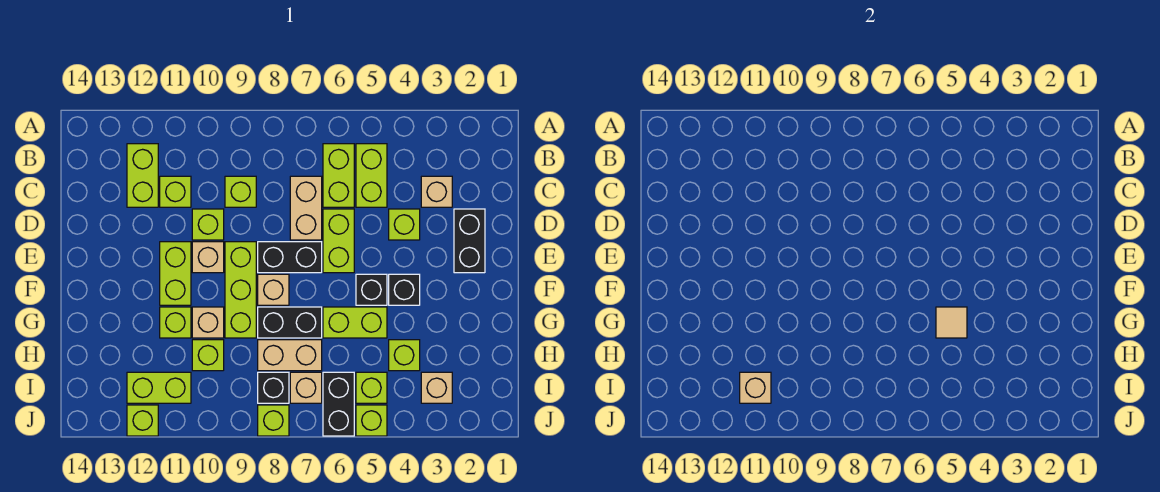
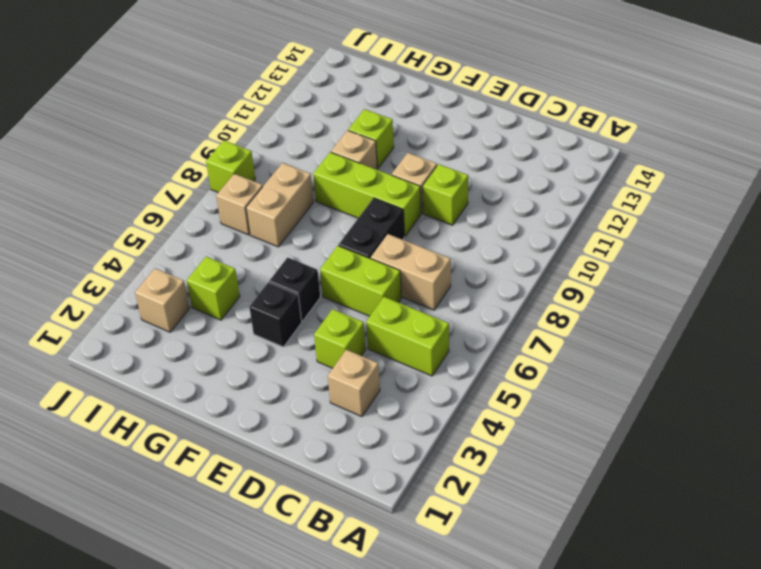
none -> lime brick B6:C6 level 1
none -> lime brick B12:C12 level 1
none -> lime brick C9 level 1
none -> lime brick C11 level 1

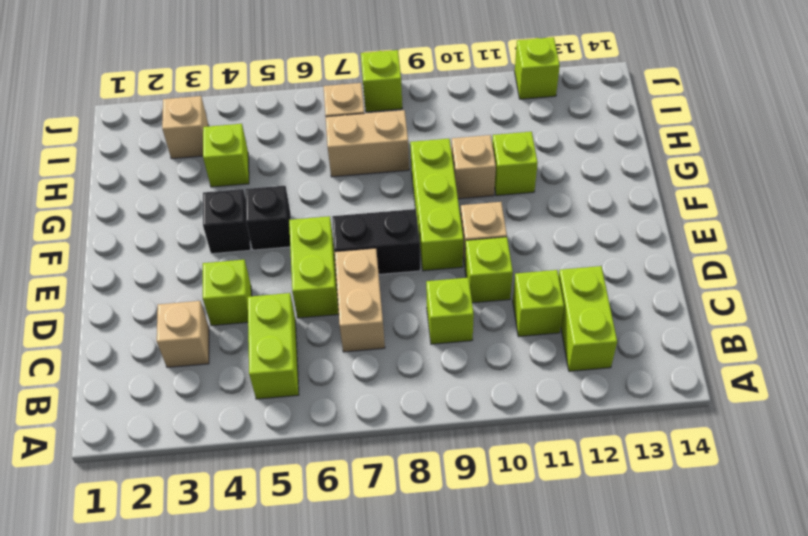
none -> lime brick B6:C6 level 1
none -> black brick D2:E2 level 1
none -> lime brick E11:F11 level 1
none -> tan brick F8 level 1

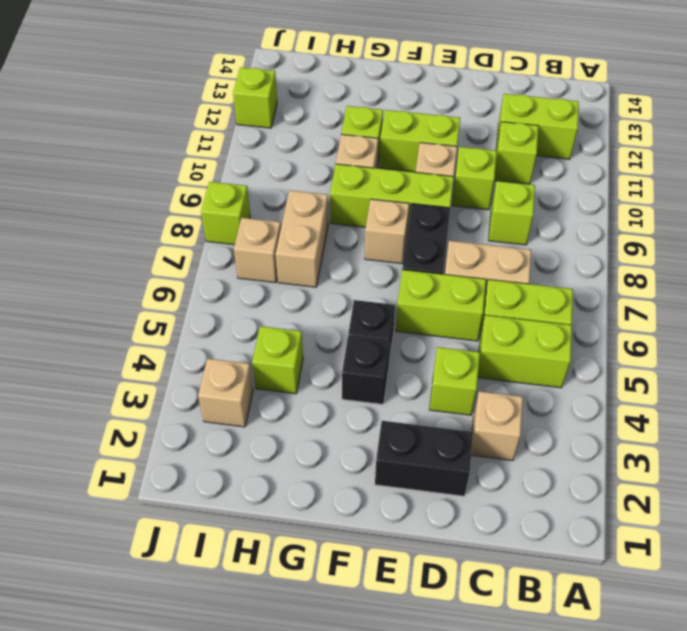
none -> lime brick G5:G6 level 1
none -> black brick G7:G8 level 1
none -> lime brick H10 level 1
none -> lime brick I5 level 1

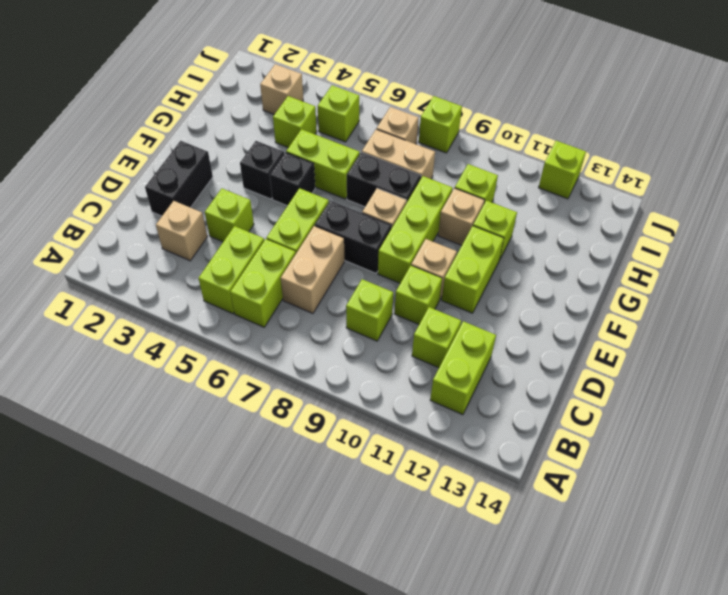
none -> black brick I6:J6 level 1
none -> black brick I8 level 1
none -> lime brick I11:I12 level 1
none -> lime brick J5 level 1

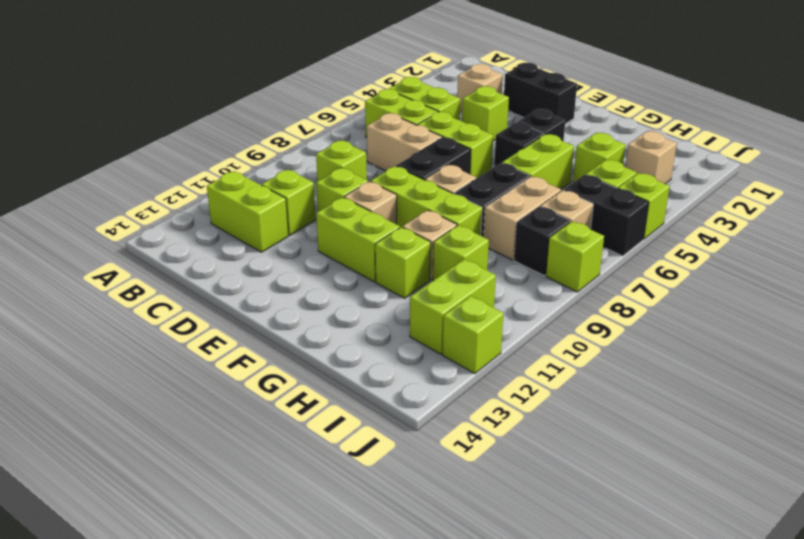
none -> tan tile G5 level 2
none -> tan brick I11 level 2

